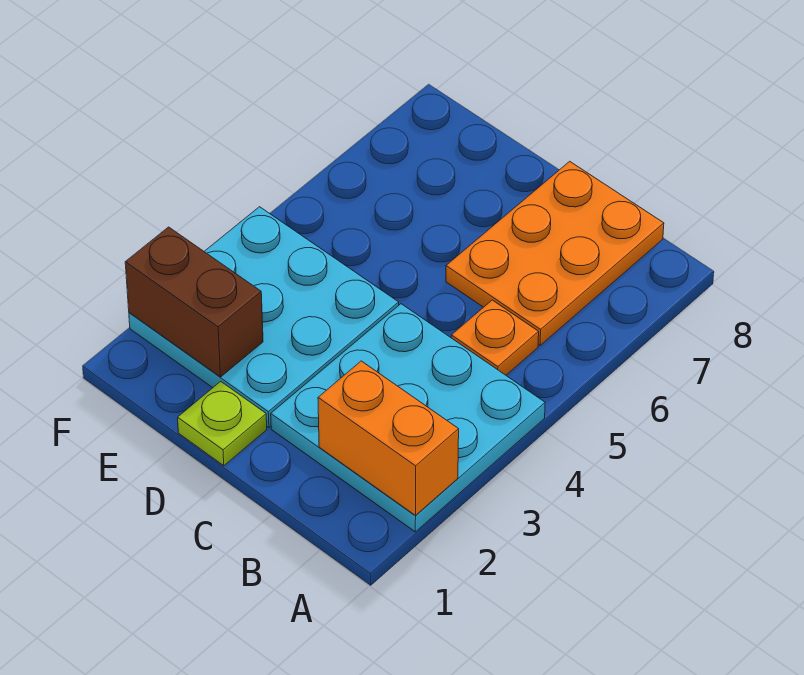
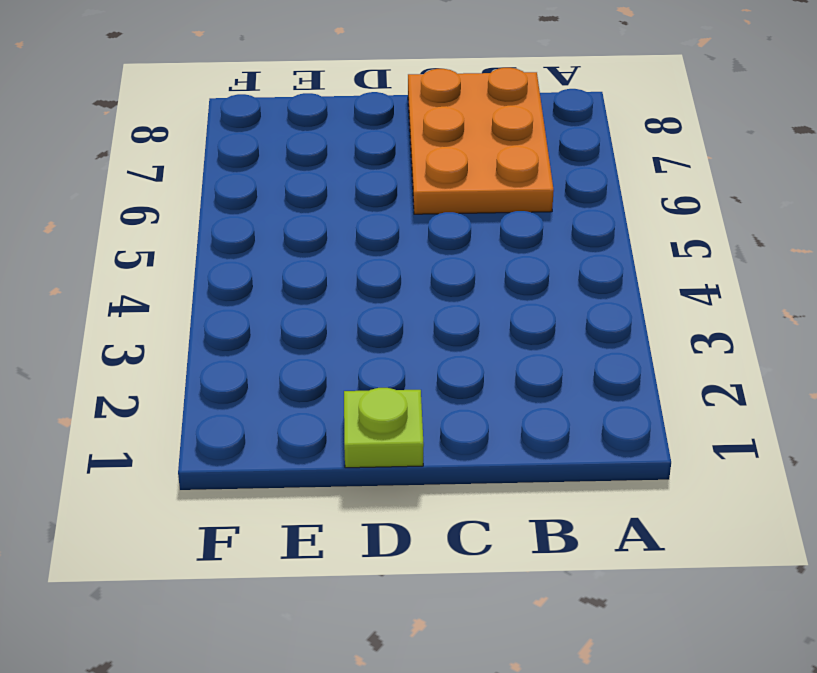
none -> cyan plate A2:C4 level 1
none -> orange plate B5 level 1

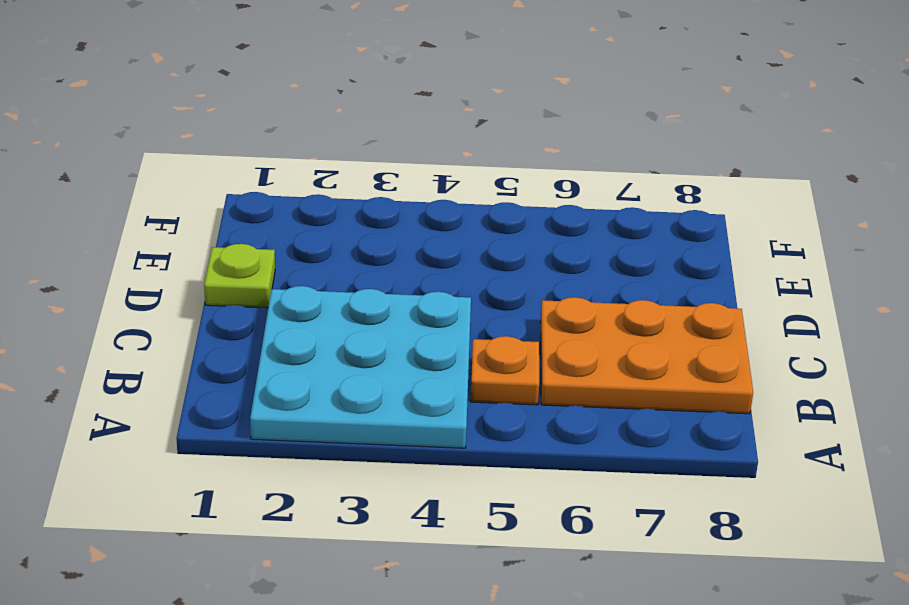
none -> cyan plate D2:F4 level 1
none -> orange brick A2:B2 level 2

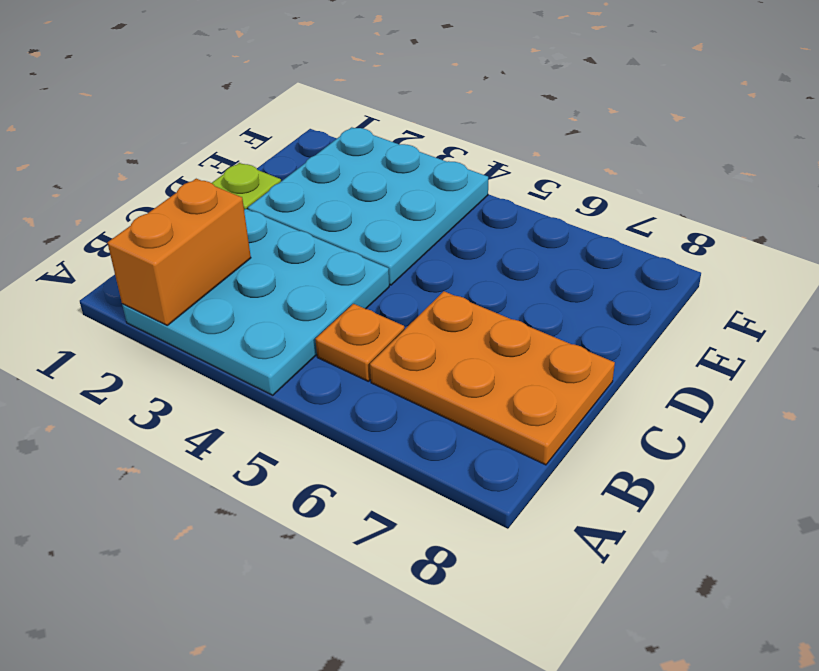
none -> brown brick E2:F2 level 2

